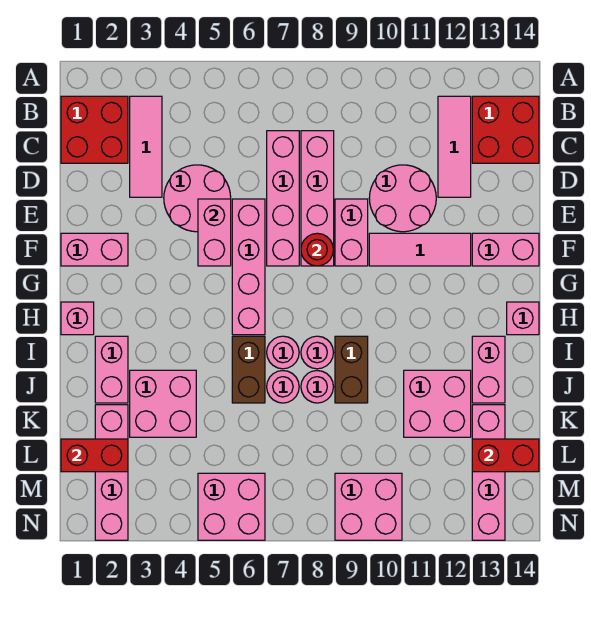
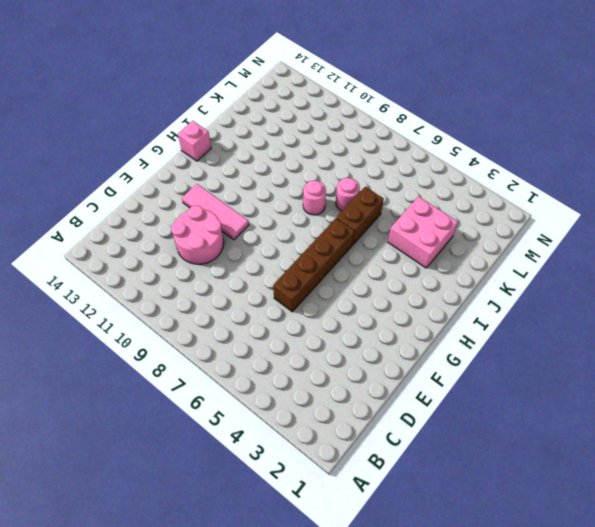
brown brick E6:H6 level 1 -> pink brick E6:H6 level 1
none -> red brick B1:C2 level 1
none -> pink tile B3:D3 level 1
none -> pink tile B12:D12 level 1
none -> red brick B13:C14 level 1

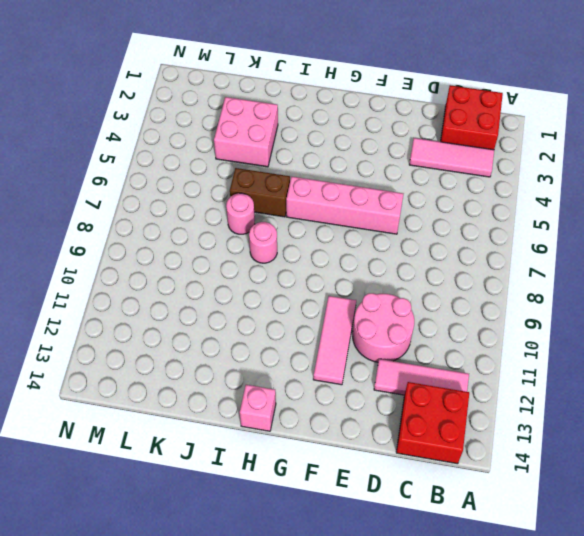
none -> pink brick C7:F7 level 1
none -> pink brick C8:F8 level 1
none -> pink round brick D4:E5 level 1
none -> pink brick E9:F9 level 1

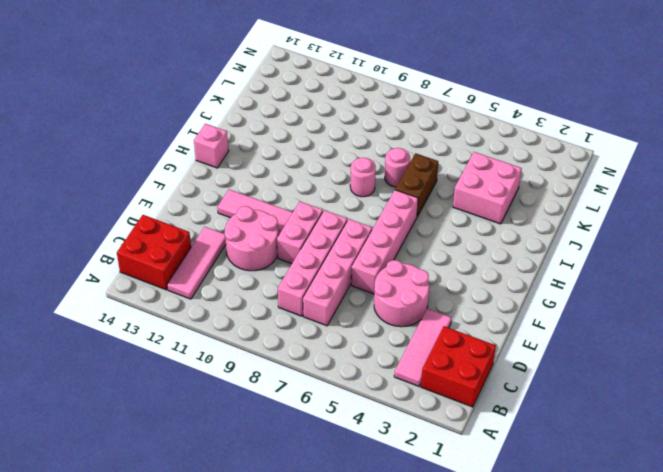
none -> pink brick F1:F2 level 1
none -> pink brick F13:F14 level 1
none -> pink brick H1 level 1
none -> pink brick I2:J2 level 1

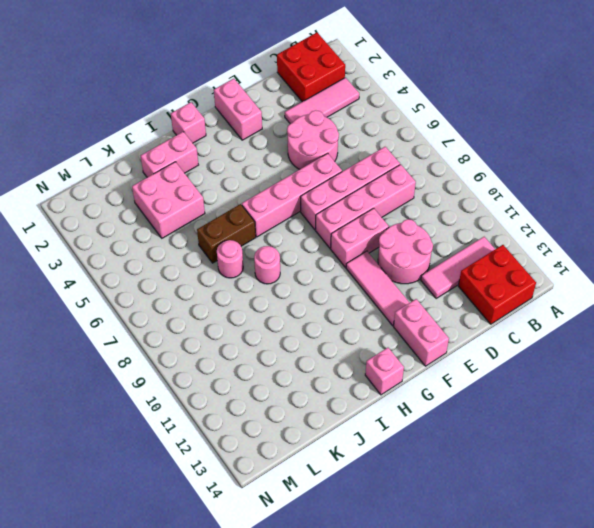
none -> pink round brick I7 level 1
none -> brown brick I9:J9 level 1
none -> pink brick I13:J13 level 1
none -> pink round brick J8 level 1

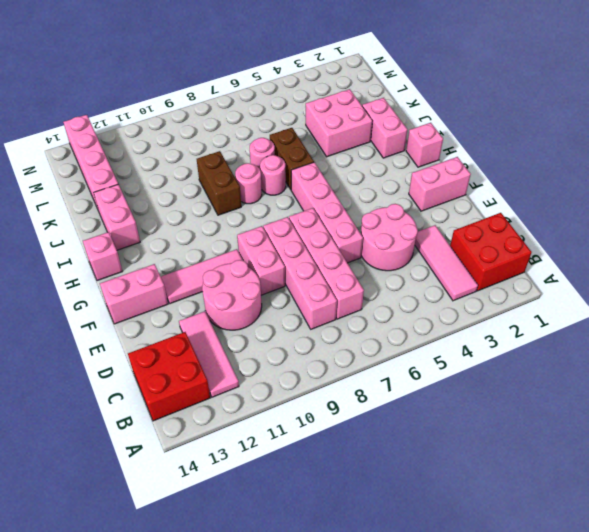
none -> pink round brick J8 level 1
none -> pink brick J11:K12 level 1
none -> pink brick K2:N2 level 1
none -> pink brick M5:N6 level 1

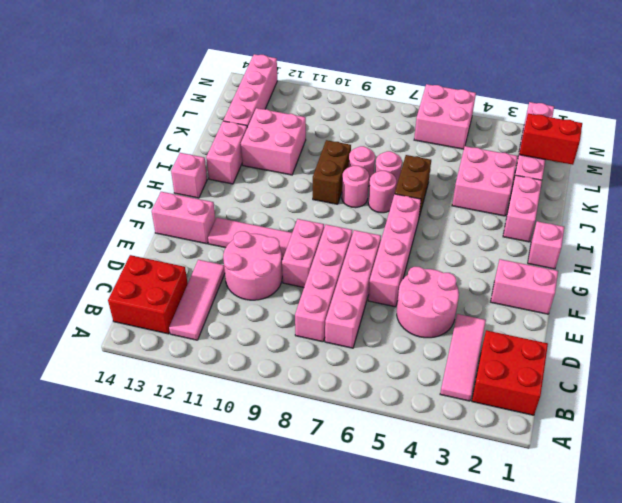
none -> pink brick M9:N10 level 1
none -> pink brick E5:F5 level 2
none -> red round brick F8 level 2
none -> red brick L13:L14 level 2

